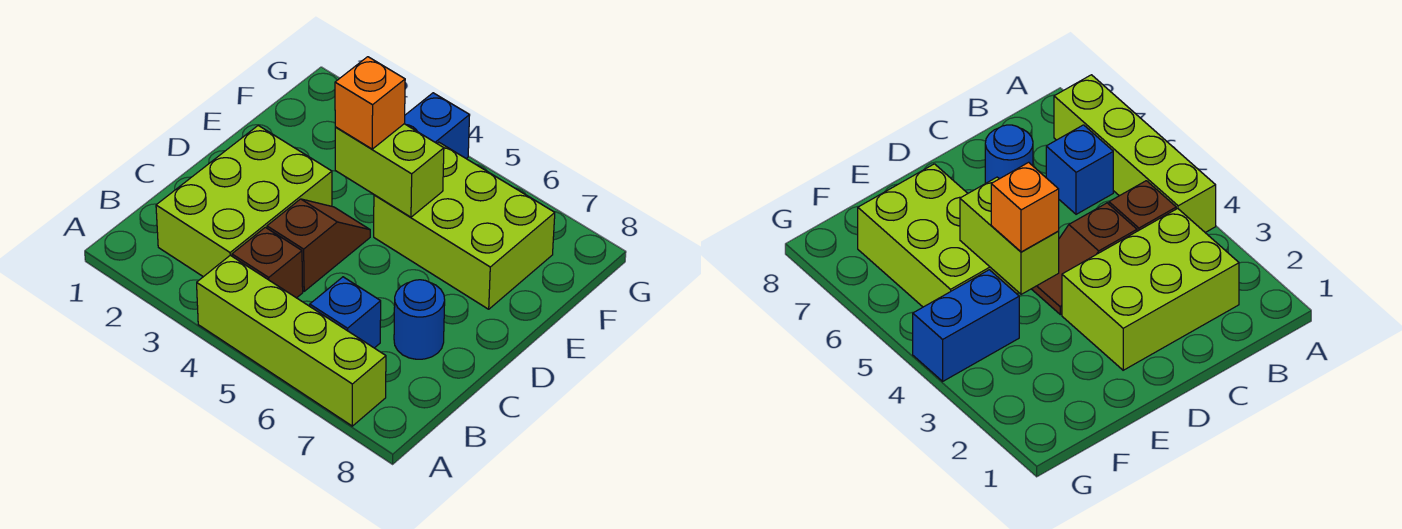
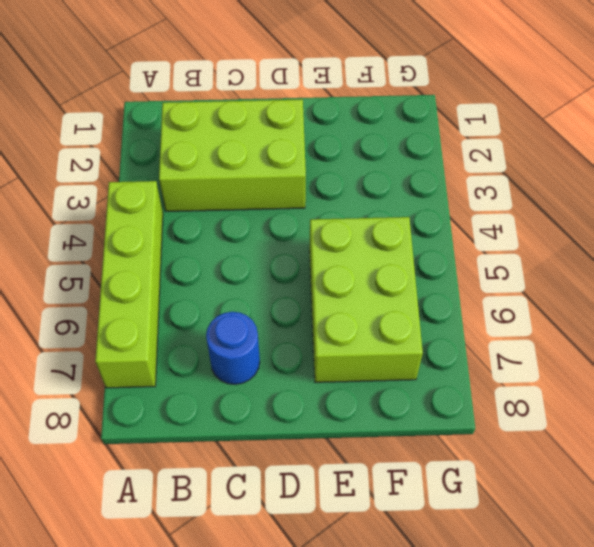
none -> brown brick B4 level 1
none -> blue brick B6 level 1

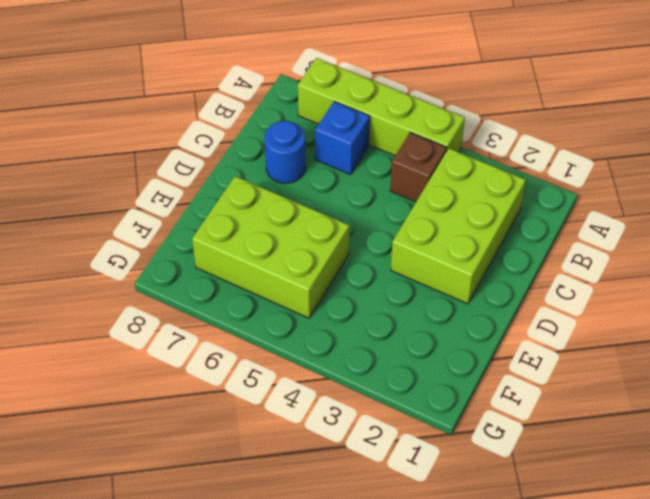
none -> brown slope C4:D4 level 1 top C
none -> blue brick F4:G4 level 1

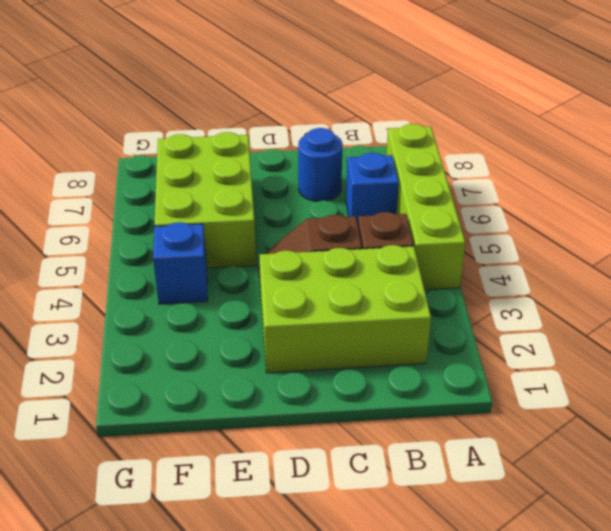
blue brick F4 level 1 -> blue brick F4:G4 level 1
none -> lime brick E4:E5 level 2
none -> orange brick E4 level 3

